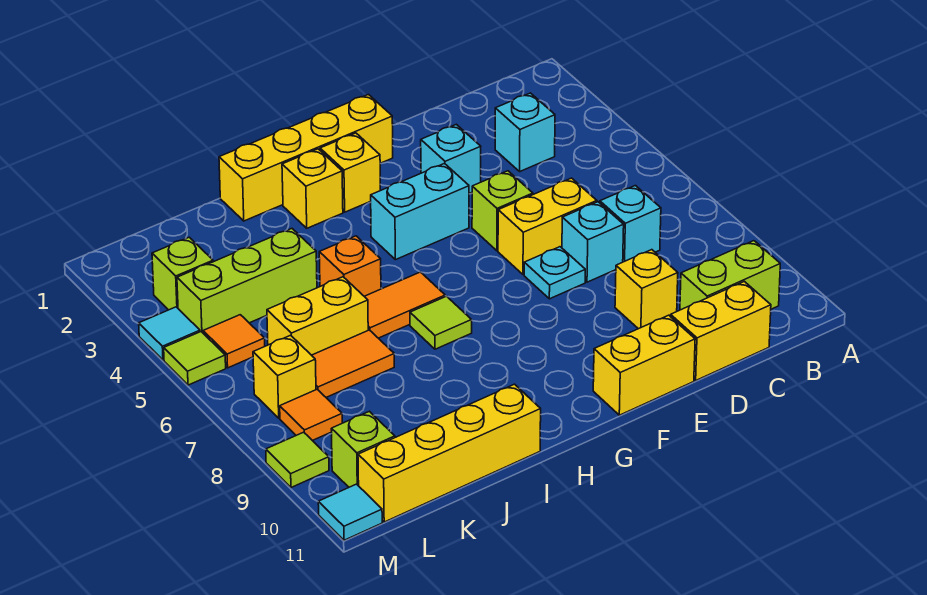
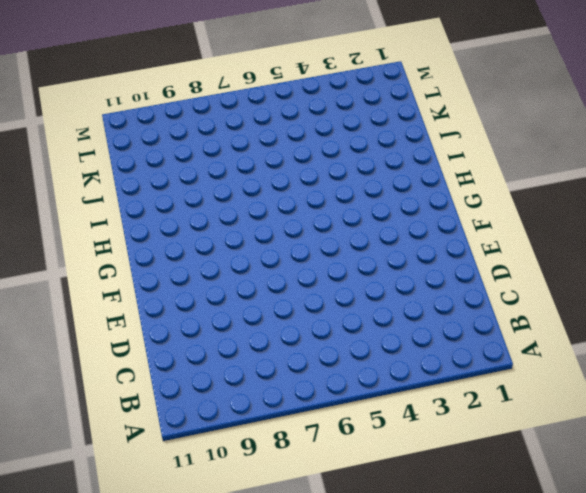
none -> lime brick B10:C10 level 1
none -> cyan brick C3 level 1
none -> cyan brick C7 level 1
none -> yellow brick C11:D11 level 1

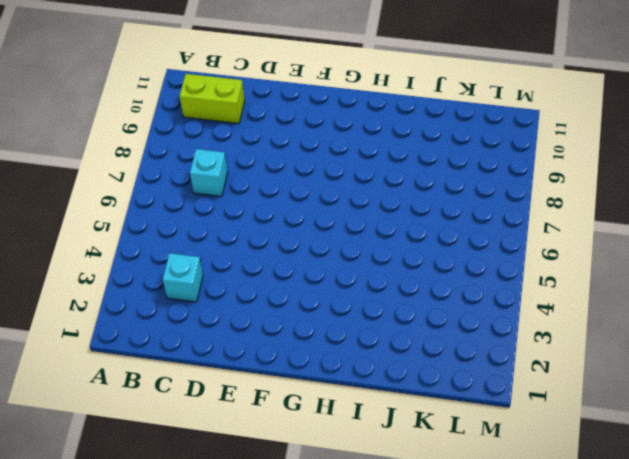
none -> yellow brick C11:D11 level 1
none -> yellow brick D6:E6 level 1
none -> cyan brick D7 level 1
none -> yellow brick D9 level 1

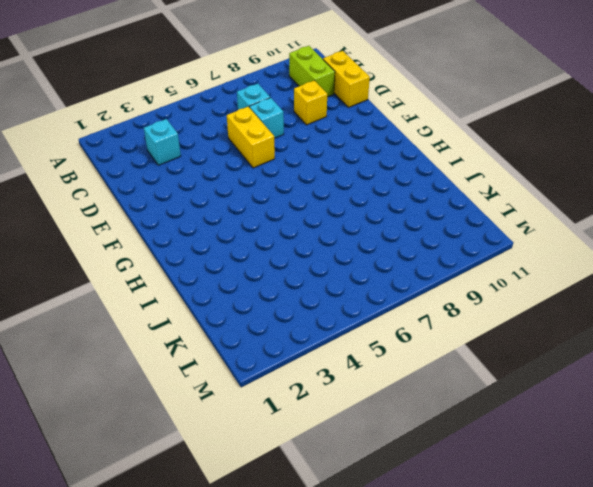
none -> cyan brick E3 level 1
none -> lime brick E5 level 1
none -> cyan plate E7 level 1
none -> yellow brick E11:F11 level 1

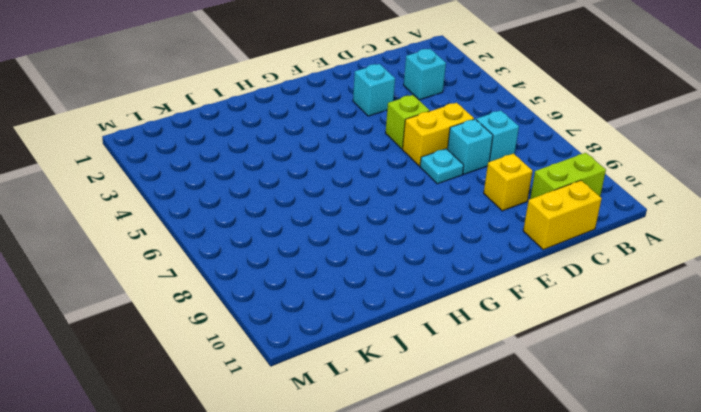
none -> yellow brick E11:F11 level 1
none -> yellow brick F1:I1 level 1
none -> cyan brick F4:G4 level 1
none -> yellow brick G2 level 1

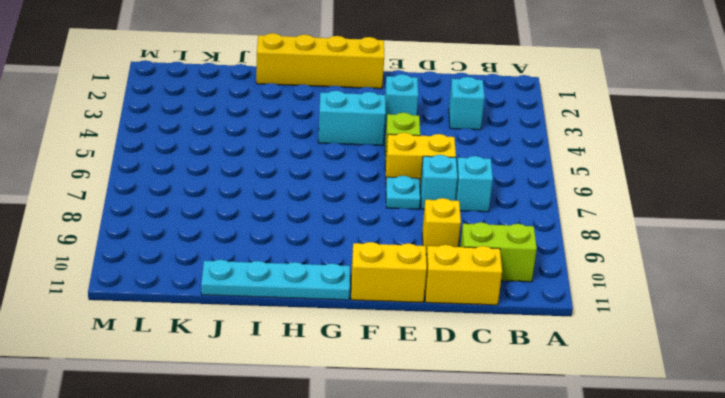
cyan plate G11:J11 level 1 -> yellow brick I11:L11 level 1
none -> yellow brick G2 level 1
none -> yellow brick H2 level 1
none -> orange tile H6:I6 level 1
none -> lime tile H7 level 1

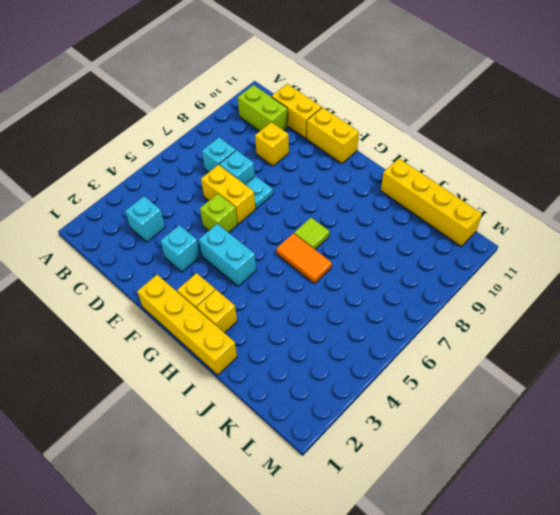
none -> orange brick I5 level 1
none -> lime brick J4:L4 level 1
none -> yellow brick J6:K6 level 1
none -> orange tile J7:K7 level 1

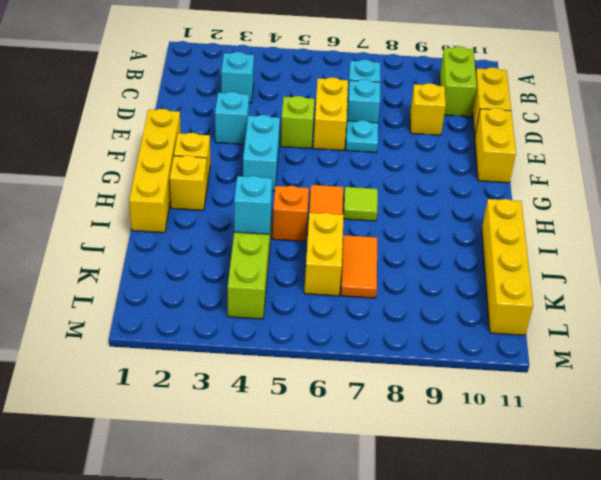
cyan brick J4 level 2 -> none
none -> lime brick L3 level 1
none -> orange tile L5 level 1
none -> yellow brick L7 level 1
none -> orange tile L8 level 1

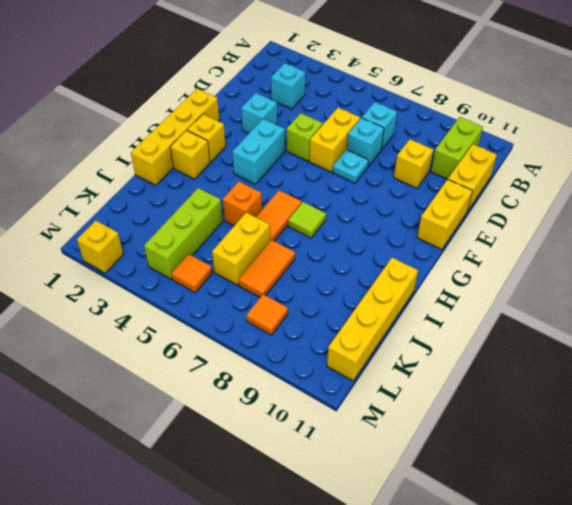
yellow brick M2 level 1 -> yellow brick L7 level 1
none -> lime brick L3 level 1
none -> lime brick L10 level 1
none -> cyan tile M4 level 1
none -> lime tile M5 level 1

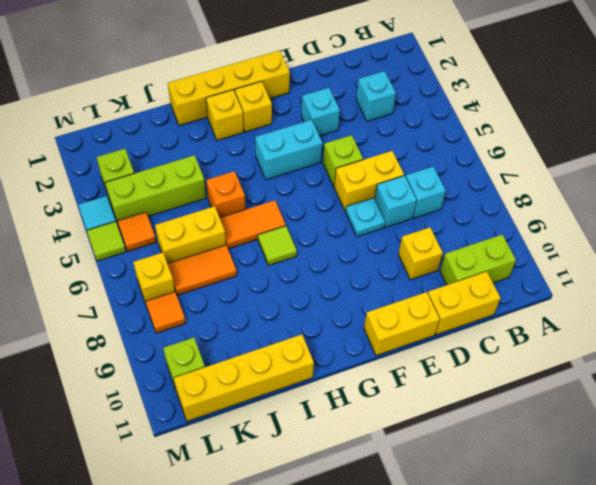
none -> lime tile M9 level 1
none -> cyan tile M11 level 1

